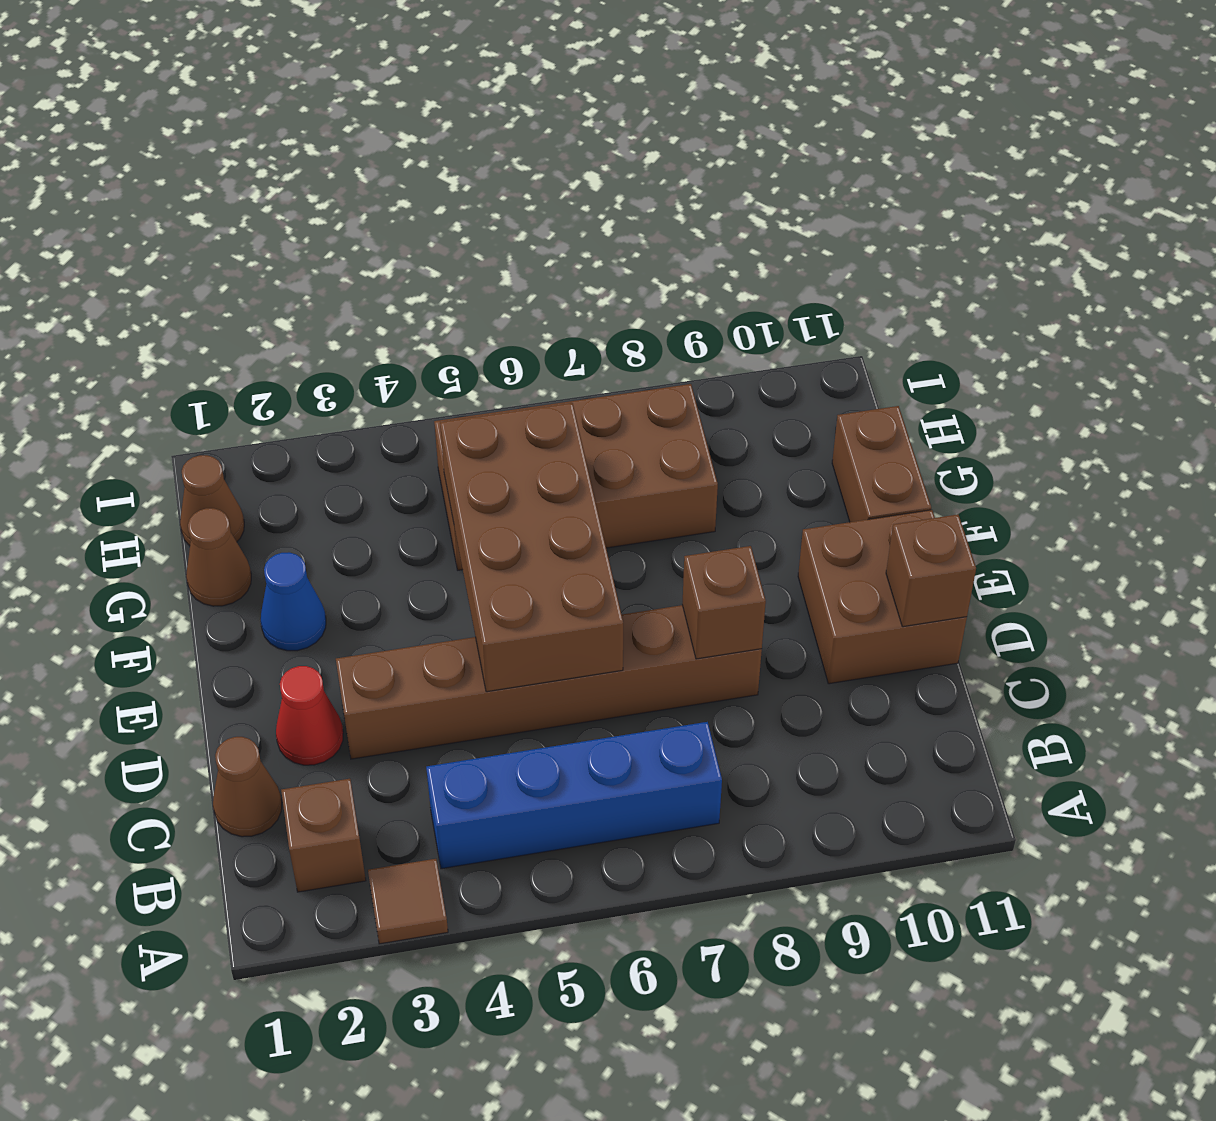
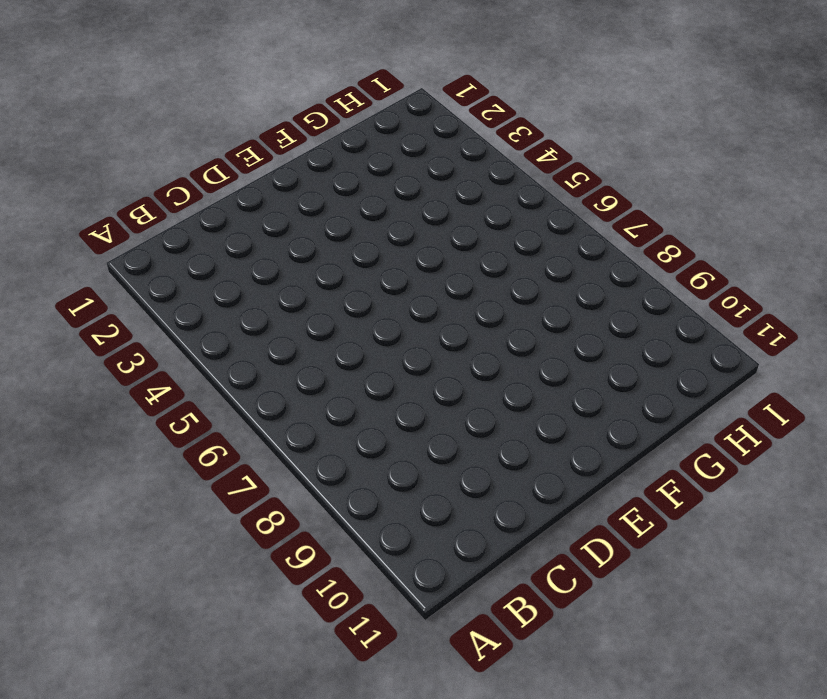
none -> brown tile A3 level 1
none -> brown brick B2 level 1
none -> blue brick B4:B7 level 1

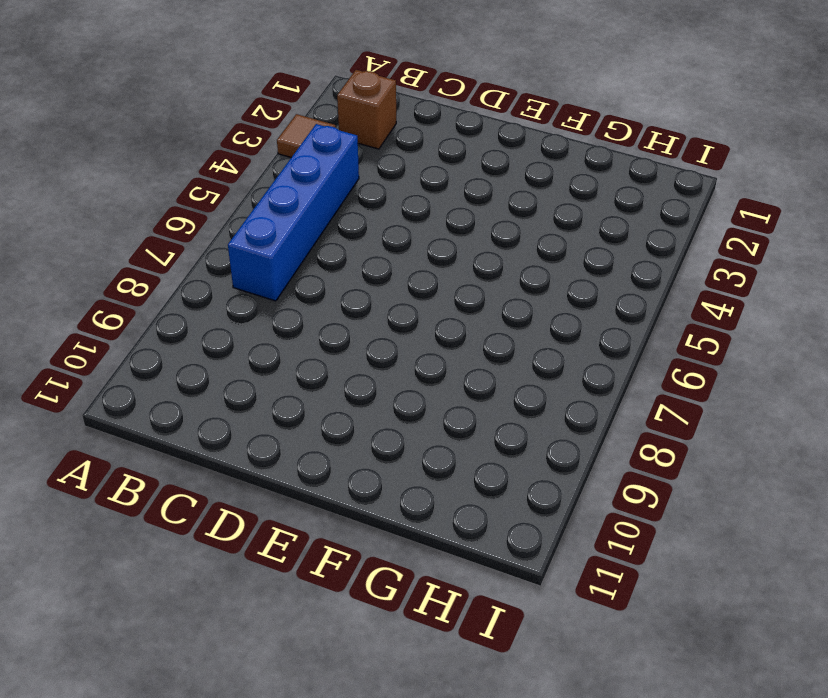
none -> brown cone C1 level 1
none -> red cone D2 level 1
none -> brown brick D3:D8 level 1

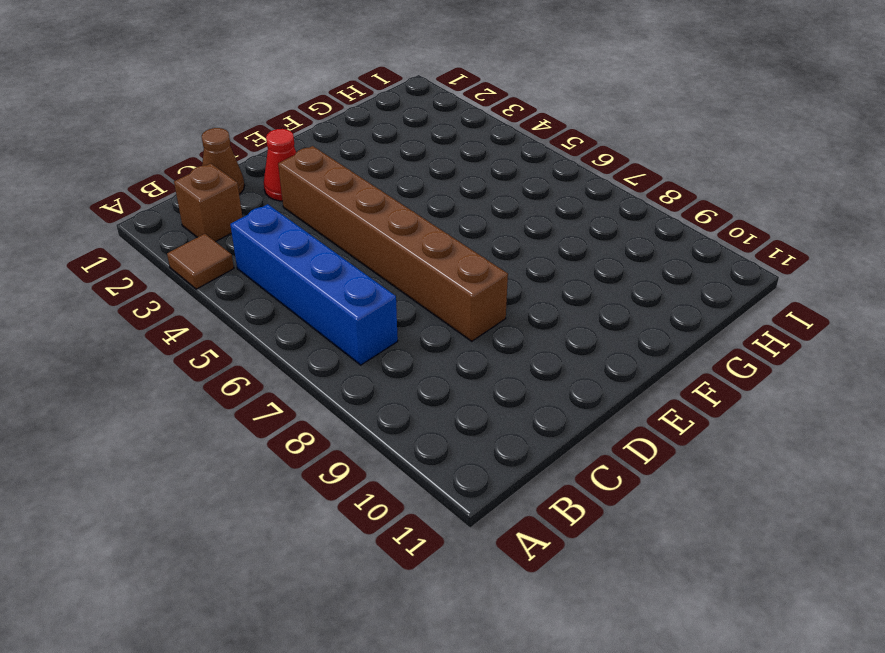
none -> brown brick D10:E11 level 1
none -> blue cone F2 level 1
none -> brown brick F11:G11 level 1

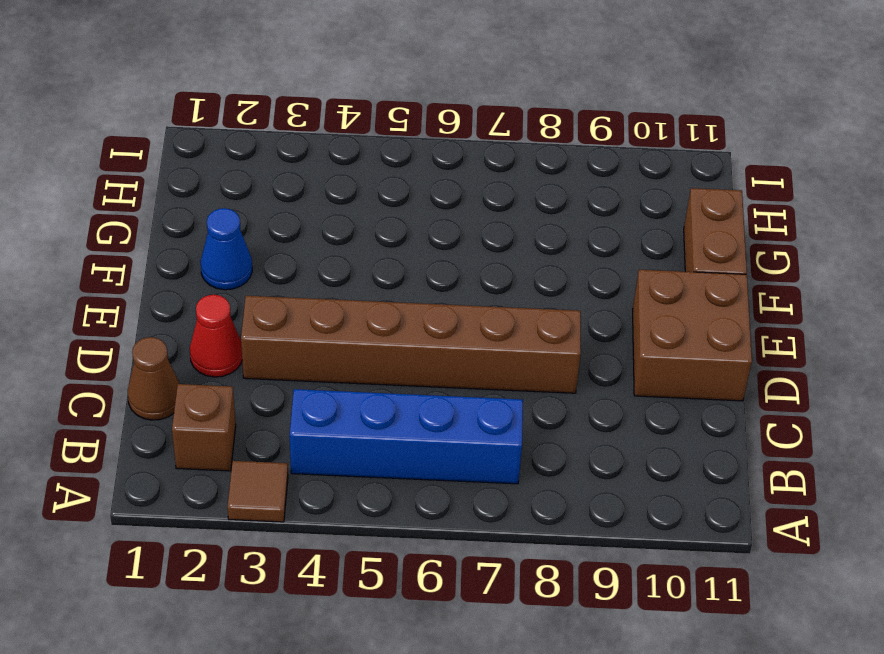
none -> brown cone G1 level 1
none -> brown brick G5:H8 level 1
none -> brown cone H1 level 1

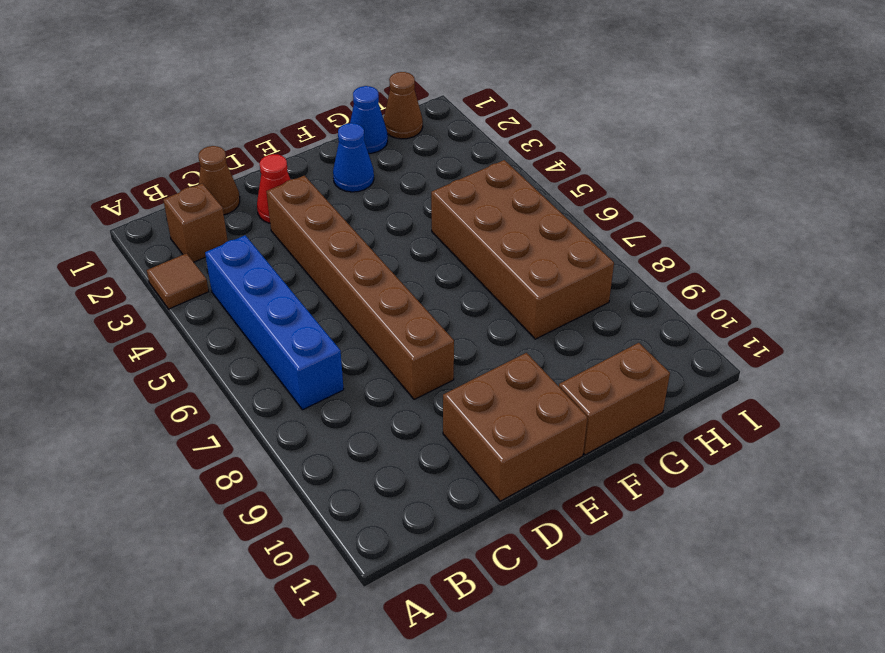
blue cone G1 level 1 -> brown cone G1 level 1
none -> brown brick D5:G6 level 2
none -> brown brick D8 level 2
none -> brown brick D11 level 2

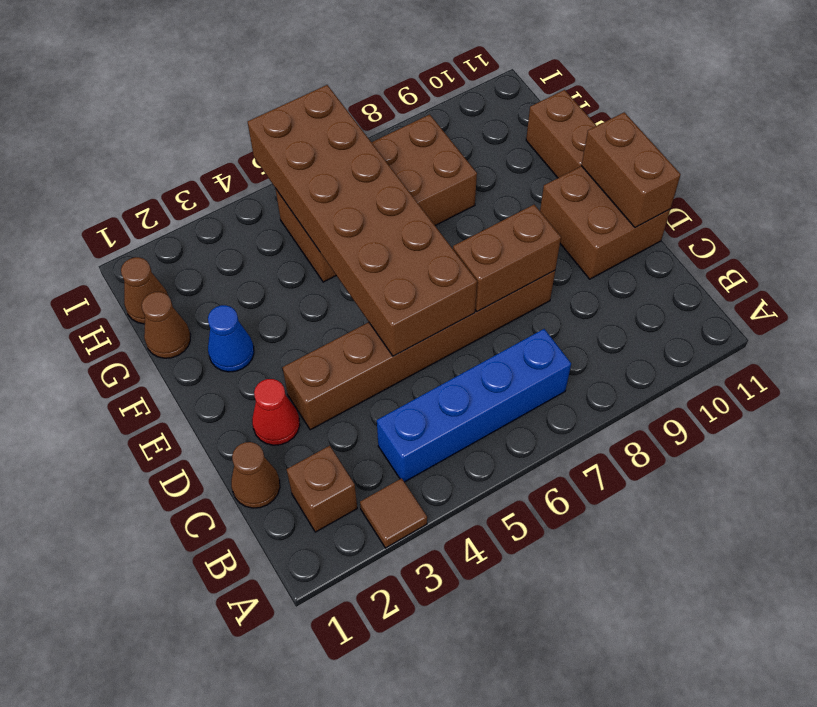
brown brick D5:I6 level 2 -> brown brick D5:G6 level 2
brown brick D7:D8 level 2 -> brown brick D8 level 2
brown brick D11:E11 level 2 -> brown brick D11 level 2

